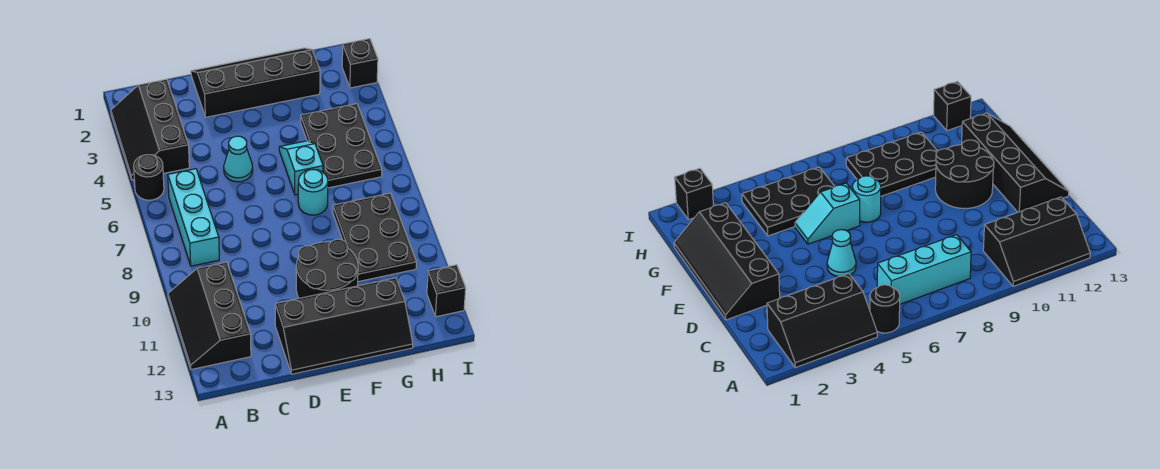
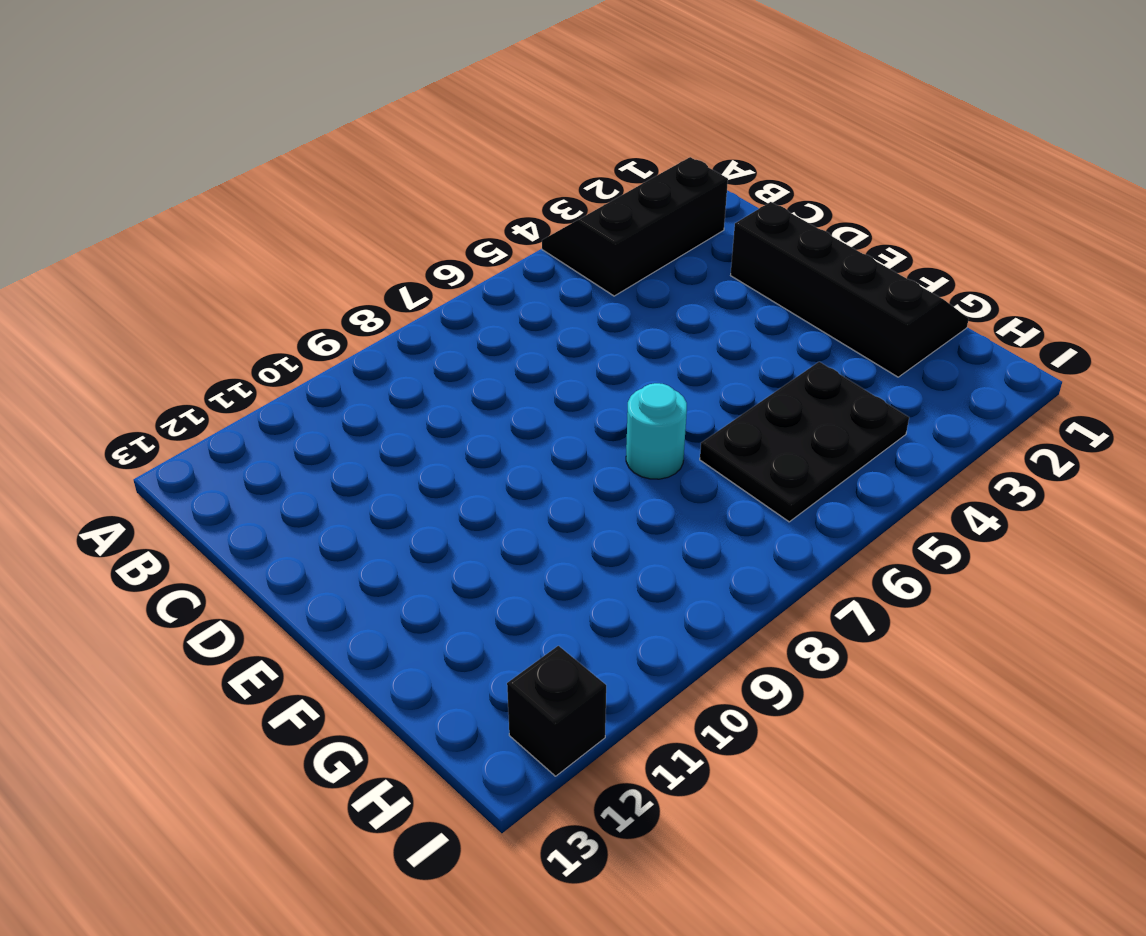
none -> black round brick A5 level 1
none -> black slope A10:B12 level 1 top B
none -> cyan brick B6:B8 level 1

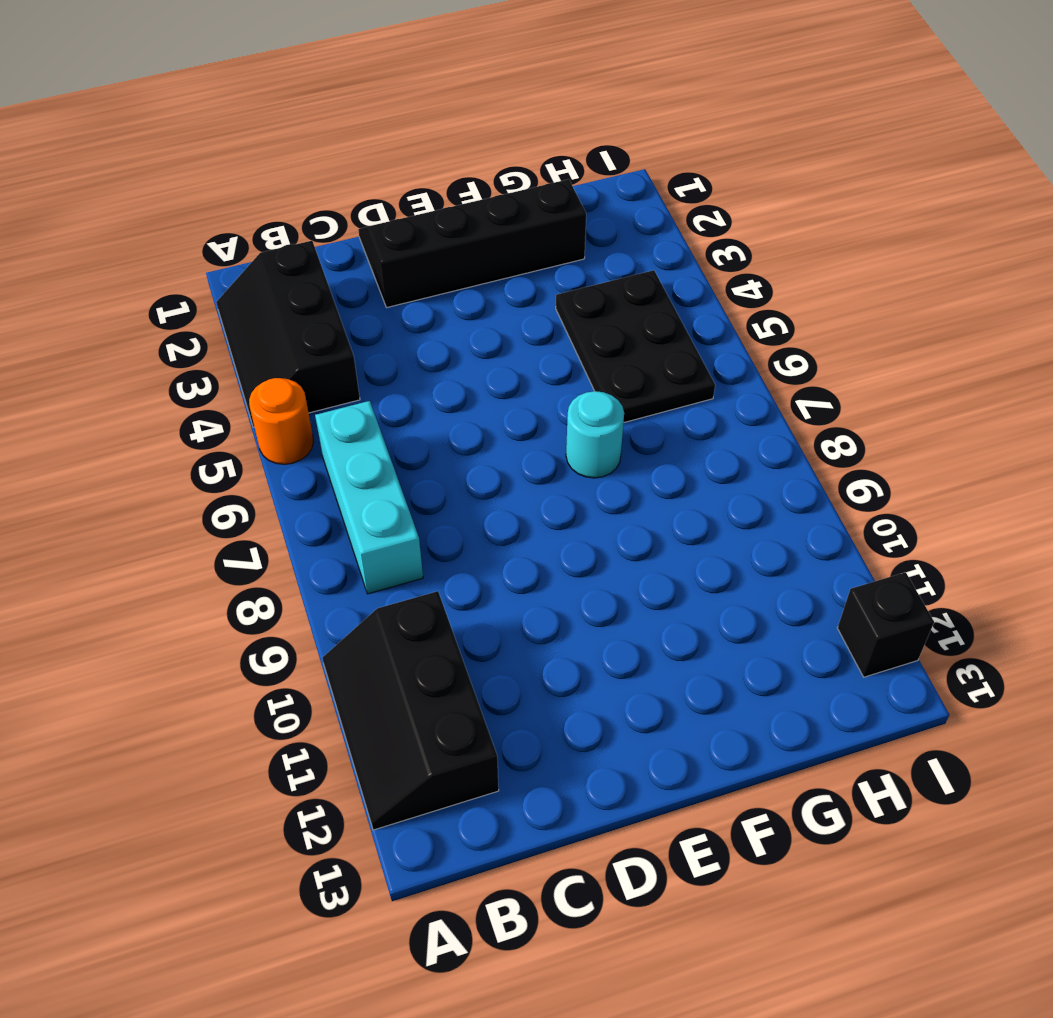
orange round brick A5 level 1 -> black round brick A5 level 1
none -> cyan cone D5 level 1
none -> black slope D12:G13 level 1 top 12
none -> black round brick E10:F11 level 1

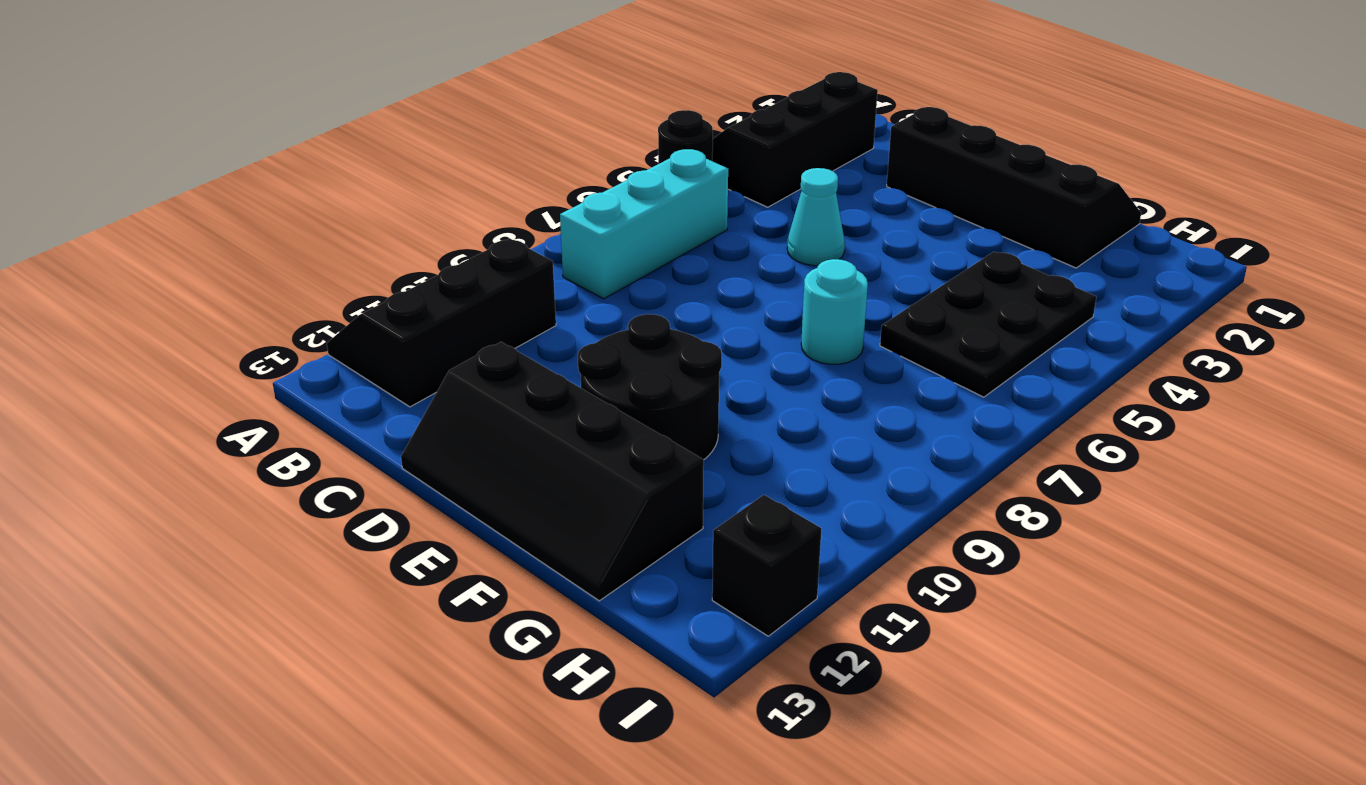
none -> cyan slope F5:F6 level 1 top 6
none -> black plate G8:H10 level 1
none -> black brick I2 level 1

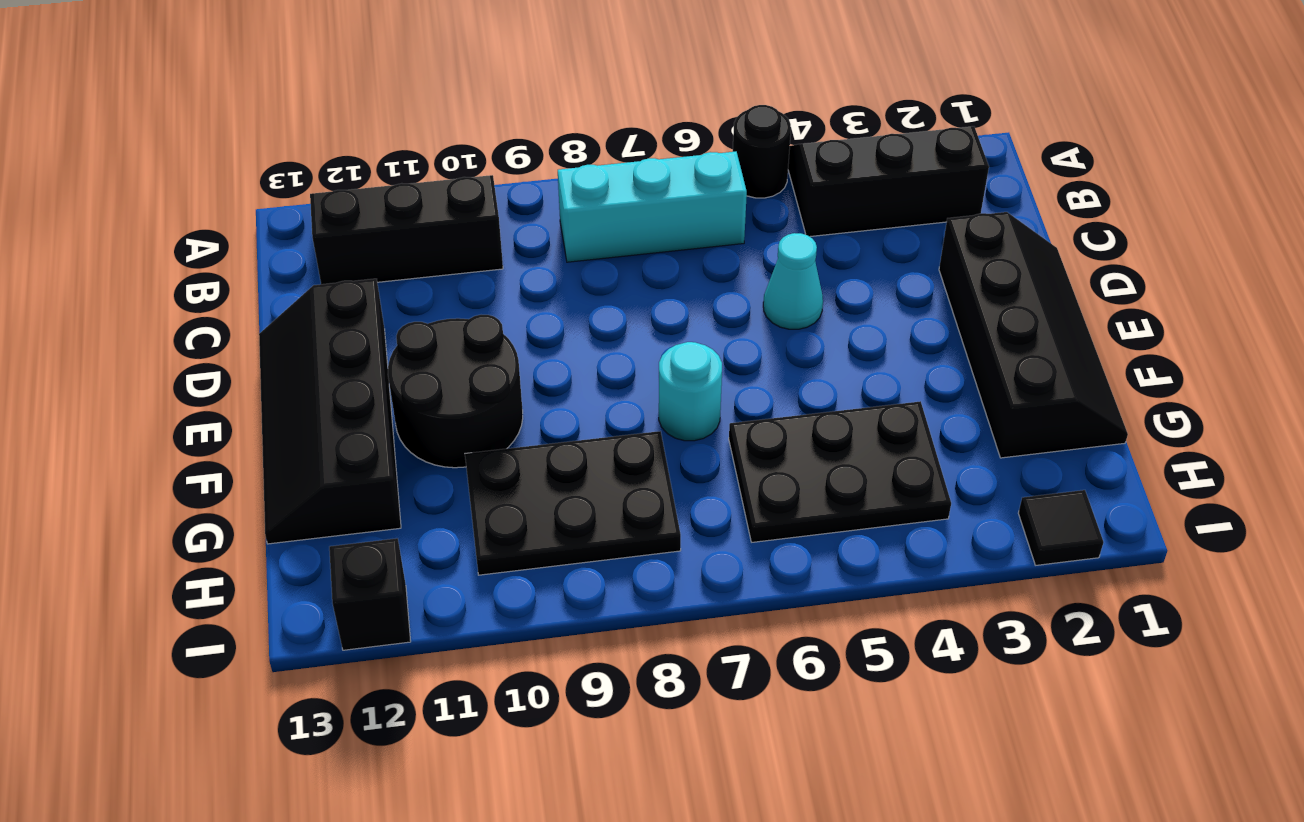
black tile I2 level 1 -> black brick I2 level 1
none -> cyan slope F5:F6 level 1 top 6

